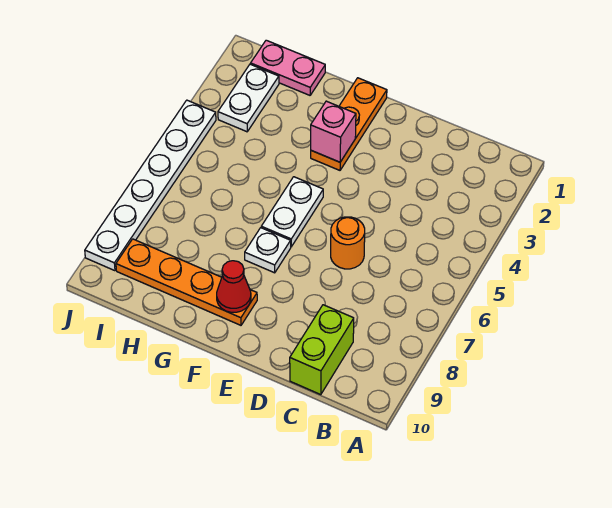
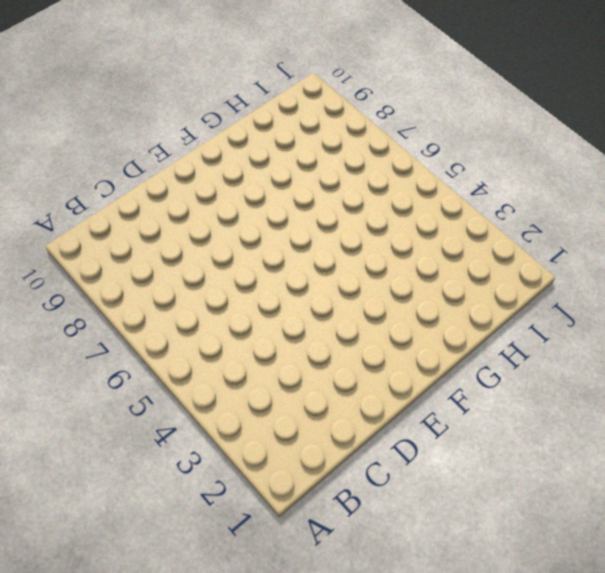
none -> lime brick C9:C10 level 1
none -> orange round brick D6 level 1

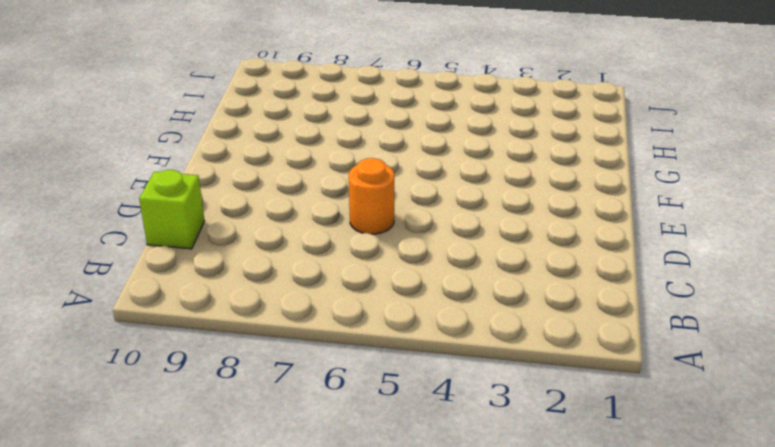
lime brick C10 level 1 -> lime brick C9:C10 level 1
none -> orange plate F1:F3 level 1
none -> white plate F5:F6 level 1

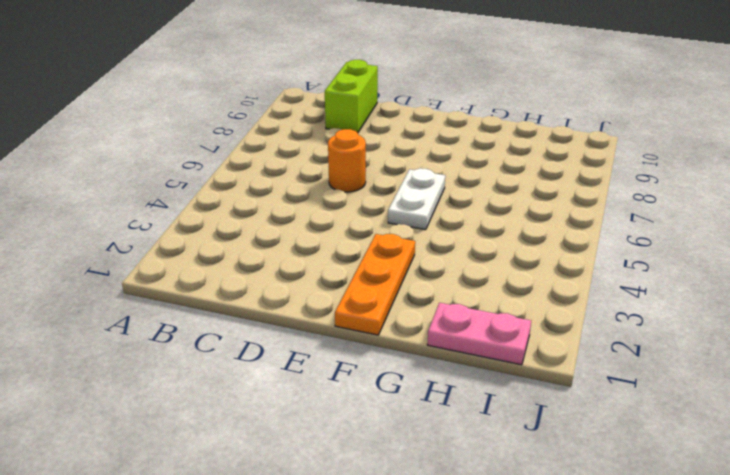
none -> white plate F7 level 1
none -> orange plate F9:I9 level 1

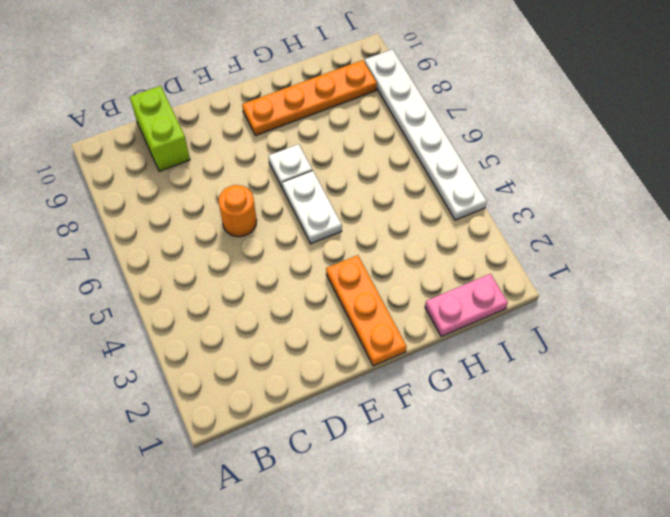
none -> white plate I2:I3 level 1
none -> pink brick F3 level 2

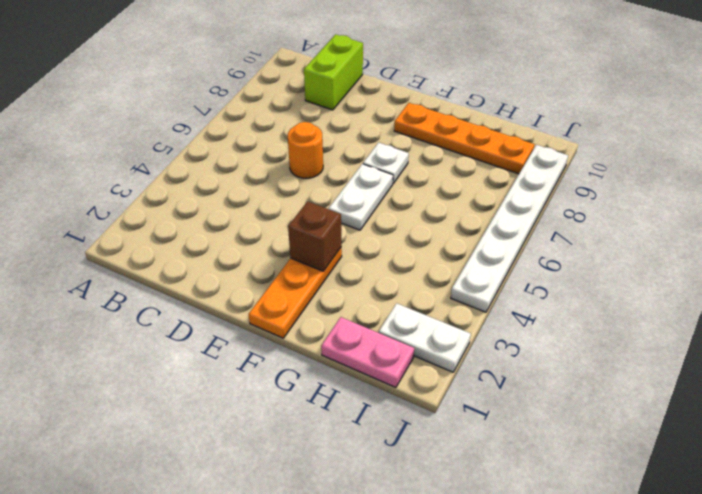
brown brick F3 level 2 -> pink brick F3 level 2
white plate I2:J2 level 1 -> white plate I2:I3 level 1
none -> red cone F9 level 2

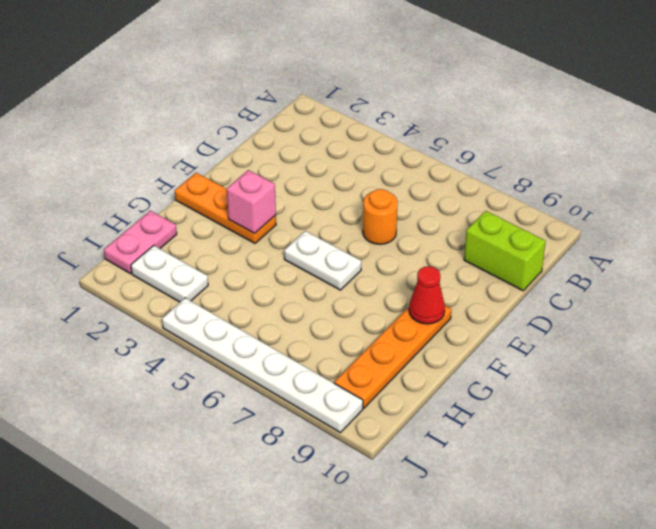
none -> white plate F7 level 1

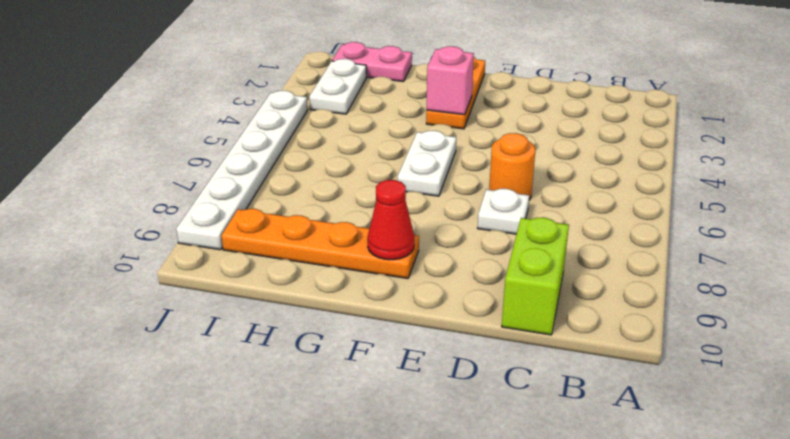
white plate D7 level 1 -> white plate F7 level 1

